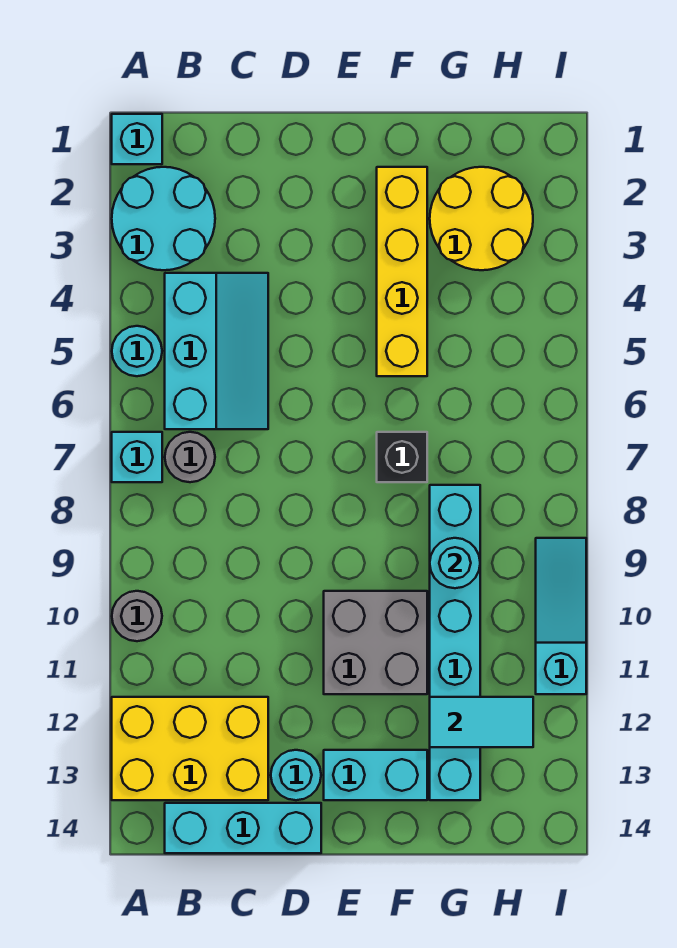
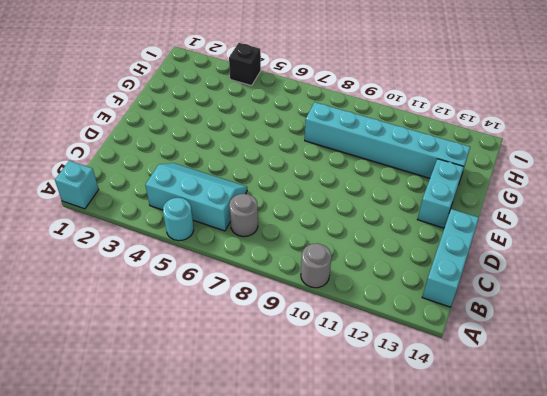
black brick I4 level 1 -> black brick F7 level 1
none -> cyan round brick A2:B3 level 1
none -> cyan brick A7 level 1
none -> yellow brick A12:C13 level 1

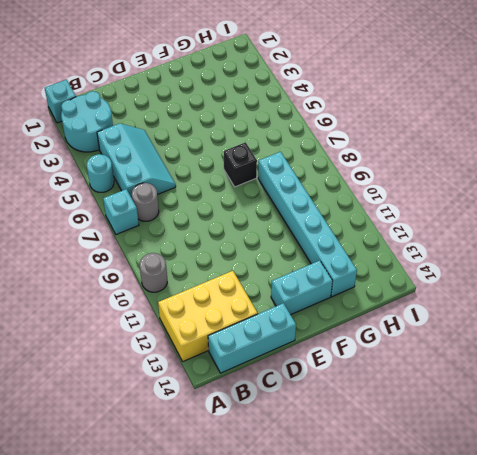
none -> cyan round brick D13 level 1
none -> grey brick E10:F11 level 1
none -> yellow brick F2:F5 level 1

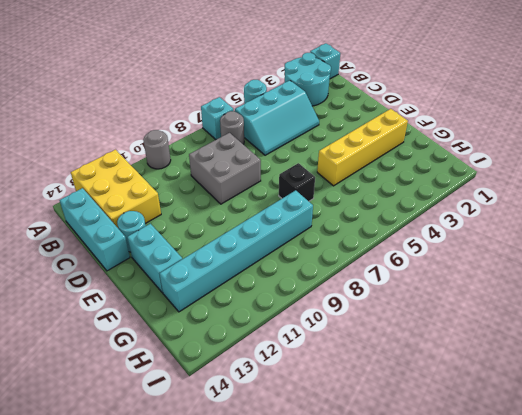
grey brick C8:D9 level 1 -> grey brick E10:F11 level 1
none -> yellow round brick G2:H3 level 1
none -> cyan slope I9:I11 level 1 top 11
none -> cyan round brick G9 level 2

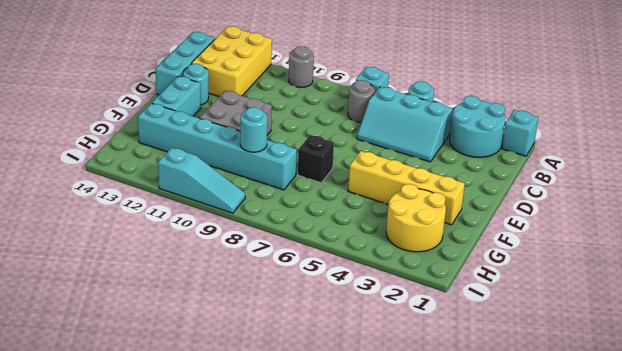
none -> cyan tile G12:H12 level 2

